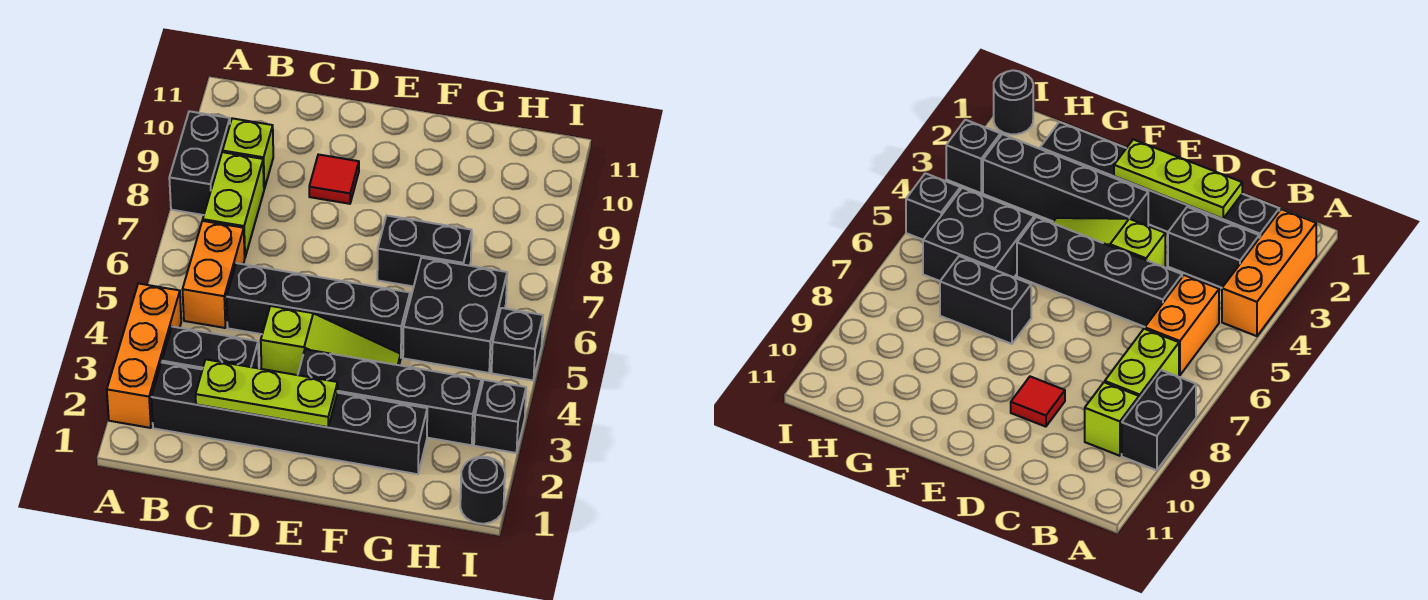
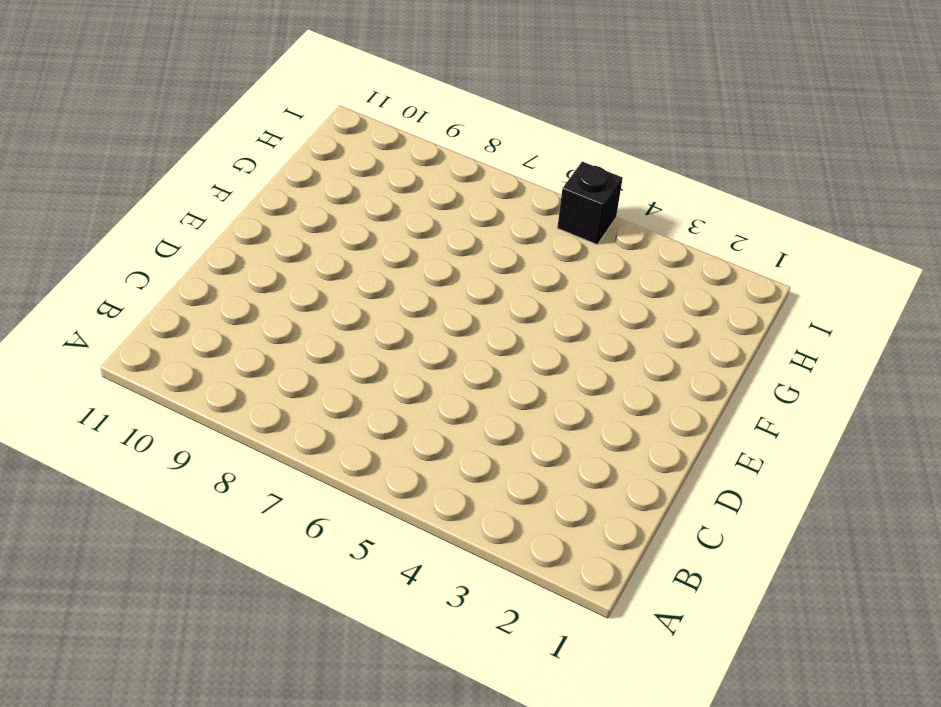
none -> orange brick A2:A4 level 1
none -> black brick A8:A9 level 1
none -> black brick B2:G2 level 1

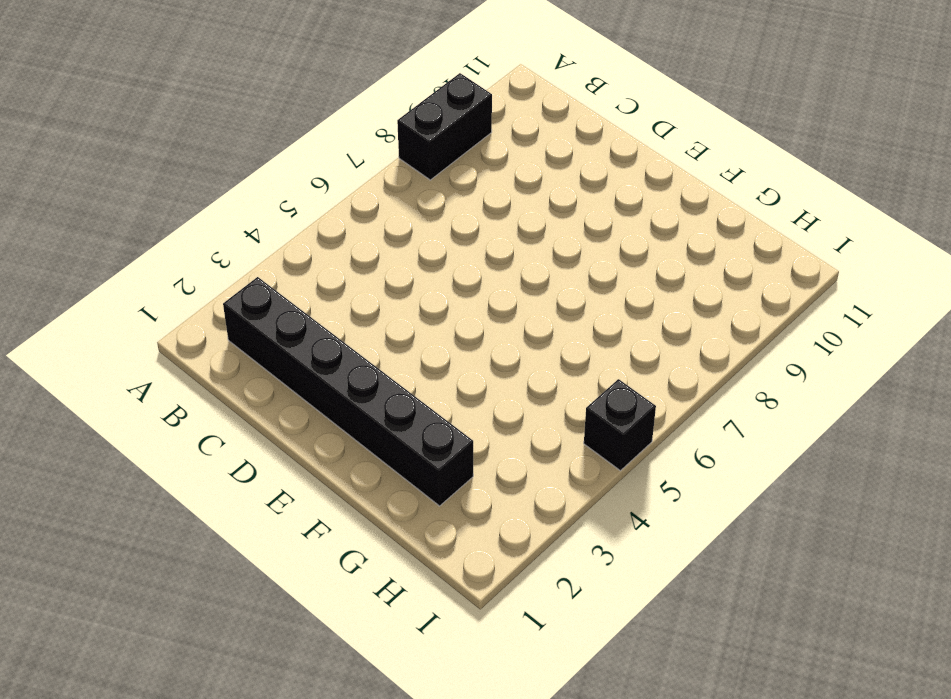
none -> orange brick A2:A4 level 1
none -> black brick B3:C3 level 1
none -> orange brick B5:B6 level 1

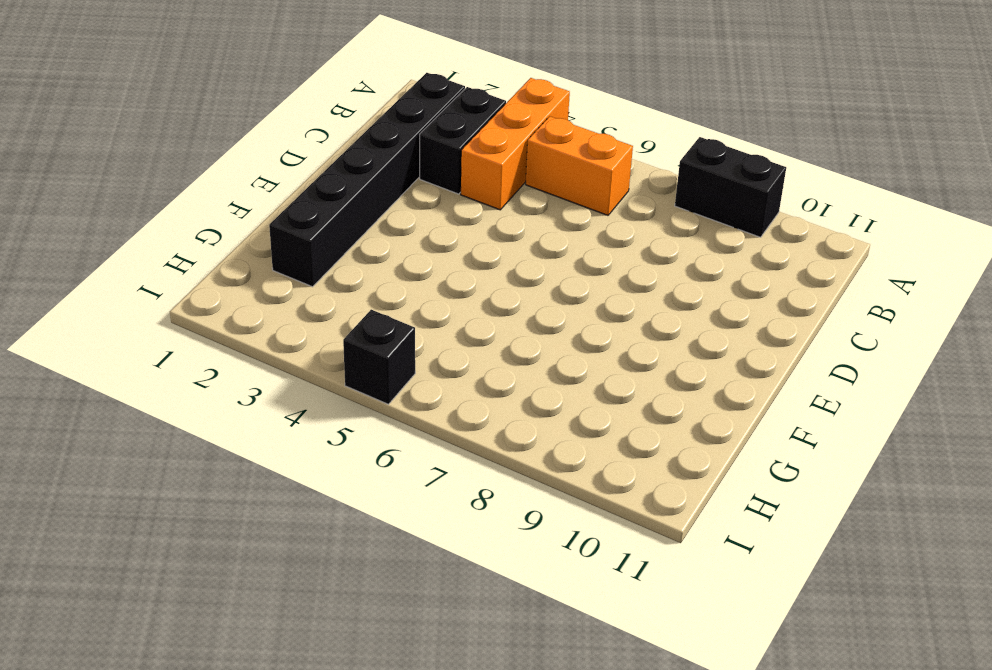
orange brick A4:C4 level 1 -> orange brick A2:A4 level 1
none -> lime brick B7:B8 level 1
none -> lime brick B9 level 1
none -> black brick C5:F5 level 1

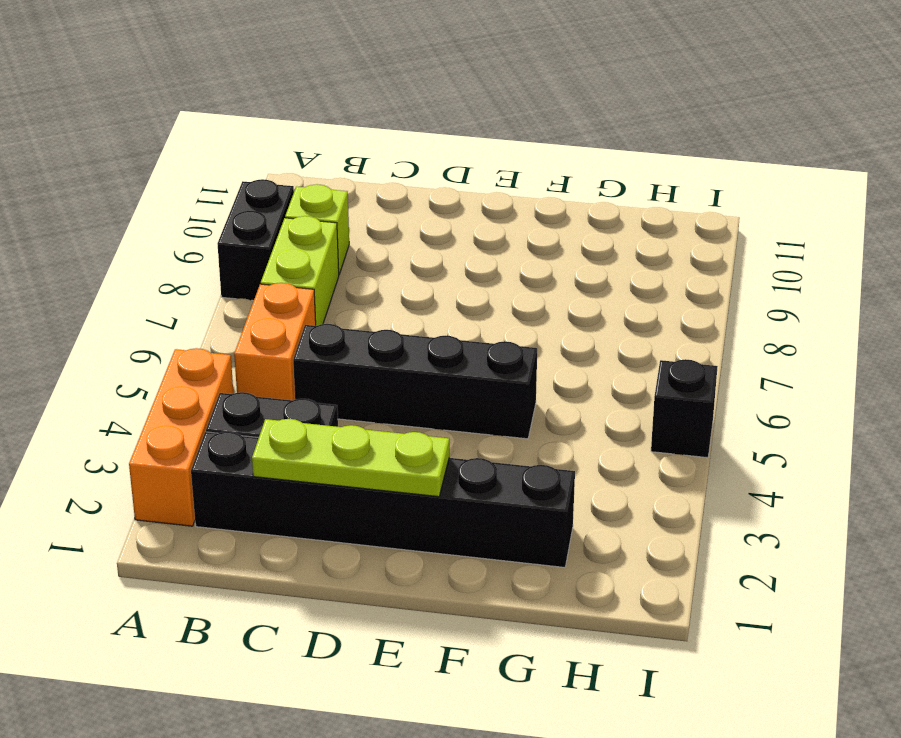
none -> lime slope D4:F4 level 1 top D
none -> red tile D9 level 1
none -> black brick E3:H3 level 1

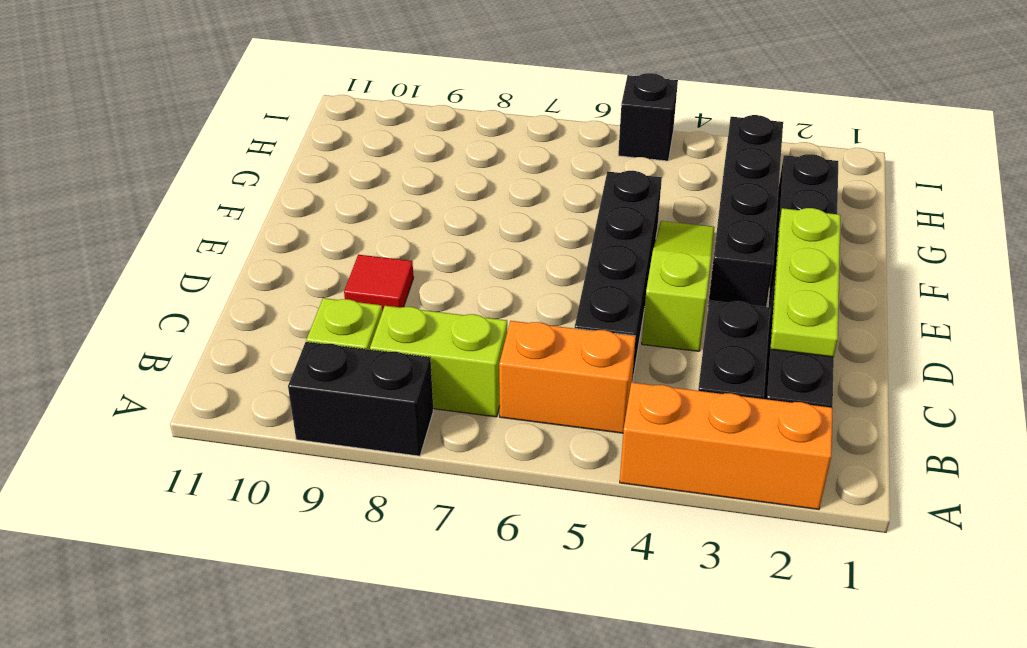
none -> black brick F7:G7 level 1
none -> black brick G5:H6 level 1
none -> black round brick I1 level 1

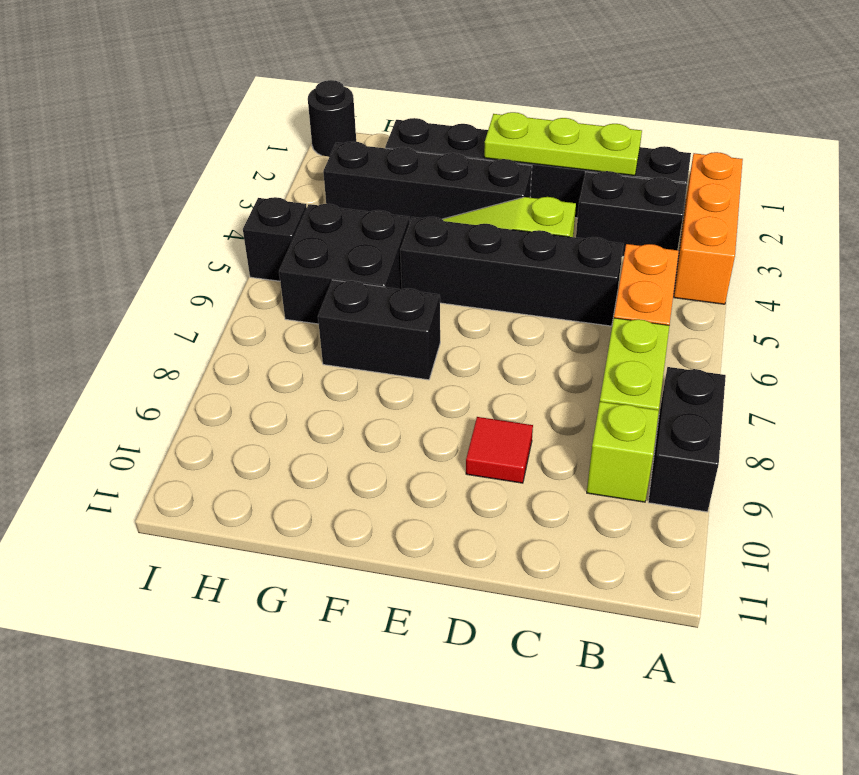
none -> black brick I3 level 1

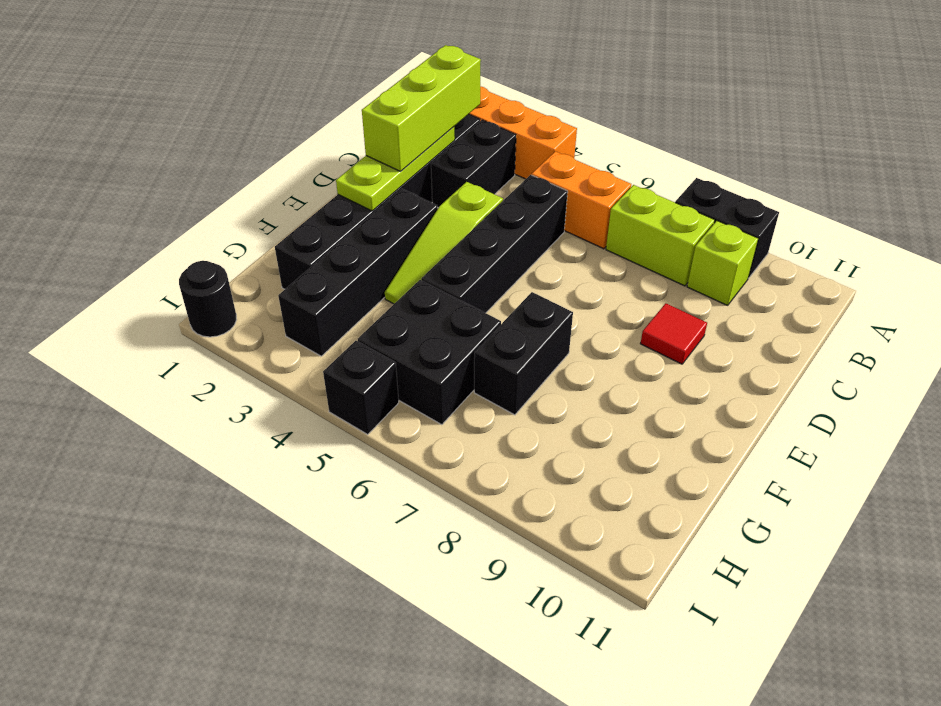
lime brick B2:D2 level 3 -> none
none -> black brick I3 level 1

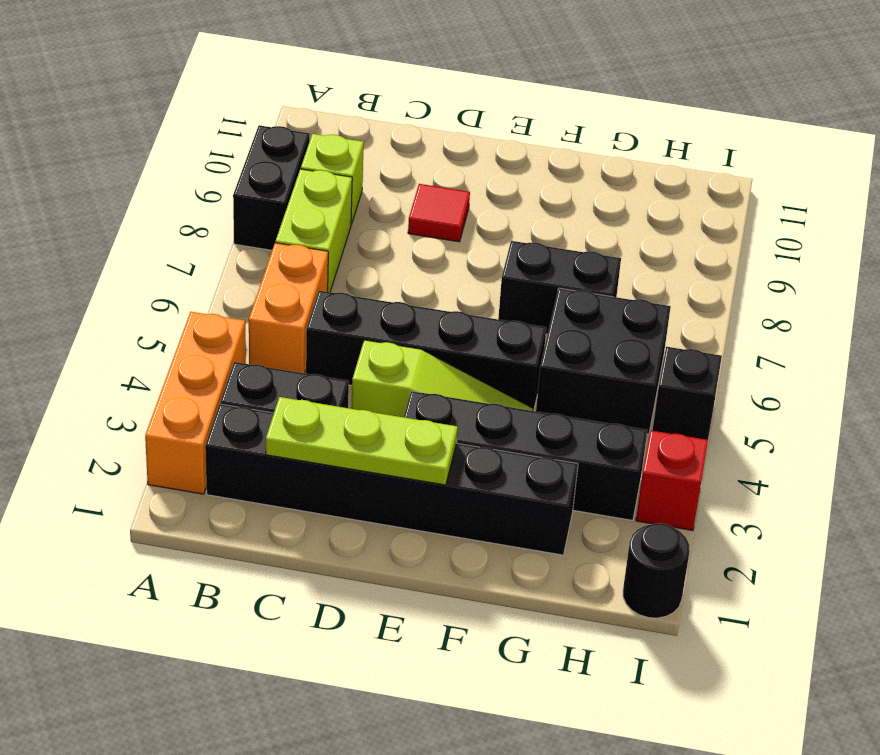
red brick I3 level 1 -> black brick I3 level 1

